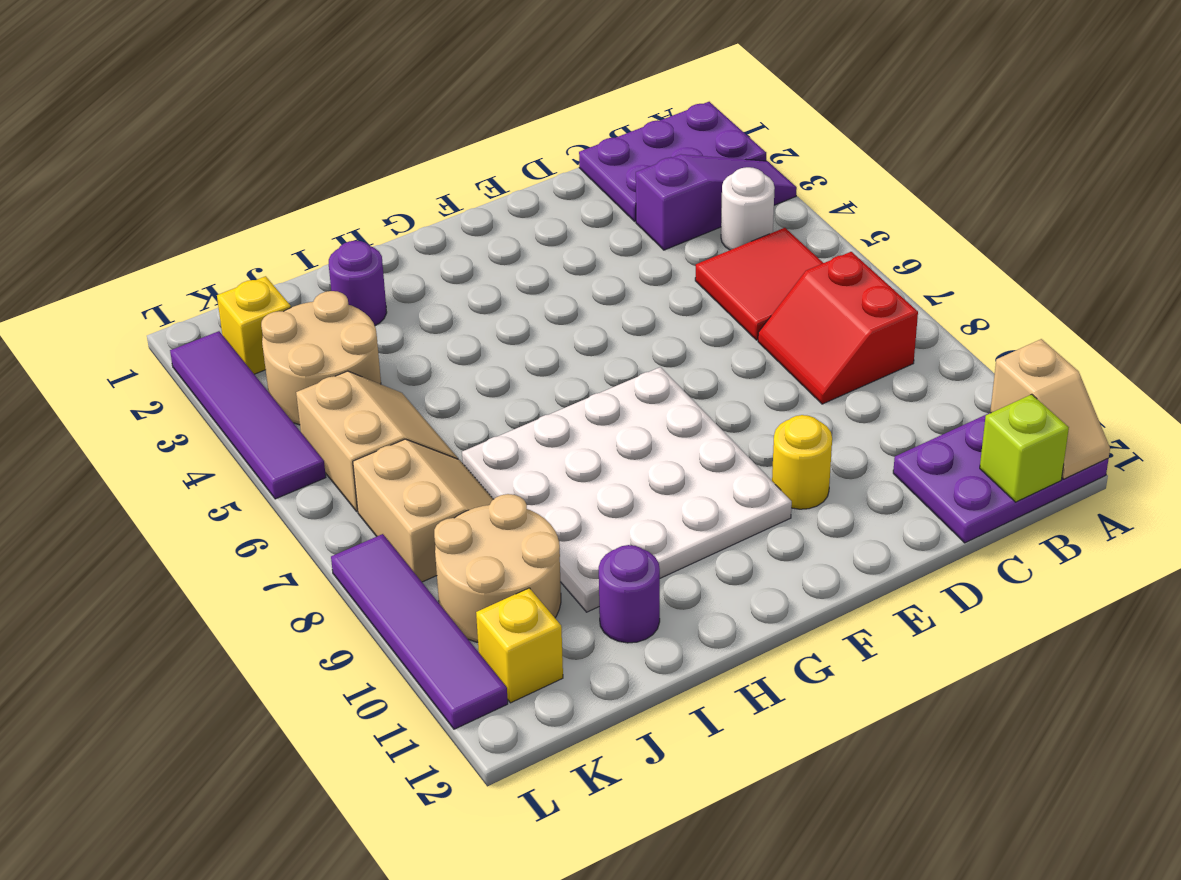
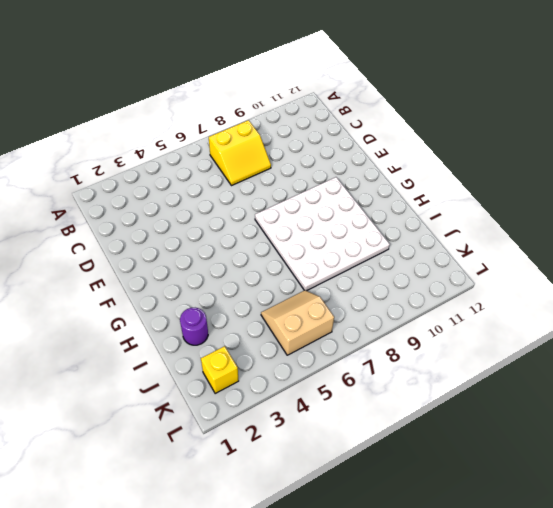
yellow slope B7:C8 level 1 top B -> red slope B7:C8 level 1 top B
none -> purple plate A1:C2 level 1
none -> purple slope A3:C3 level 1 top C
none -> purple plate A11:C12 level 1

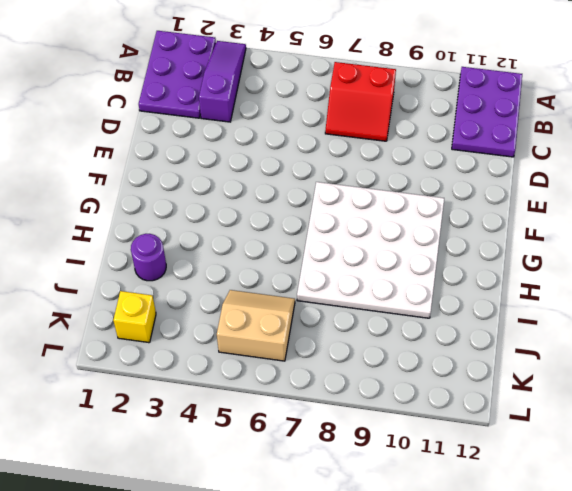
none -> white round brick B4 level 1
none -> red tile B5:C6 level 1
none -> yellow round brick E10 level 1

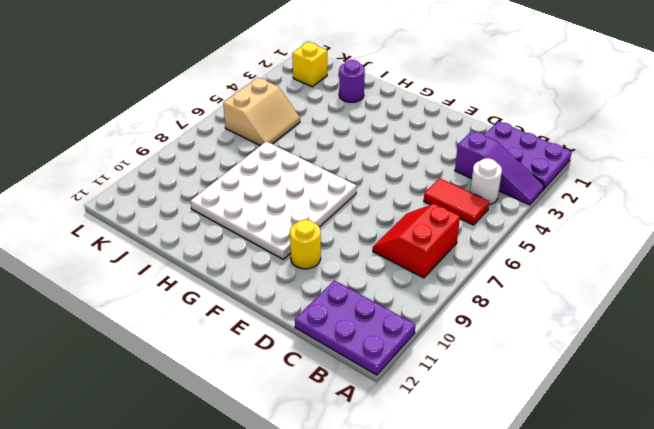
red tile B5:C5 level 1 -> red tile B5:C6 level 1
none -> purple round brick I11 level 1
none -> tan round brick J3:K4 level 1
none -> tan slope J7:K8 level 1 top K

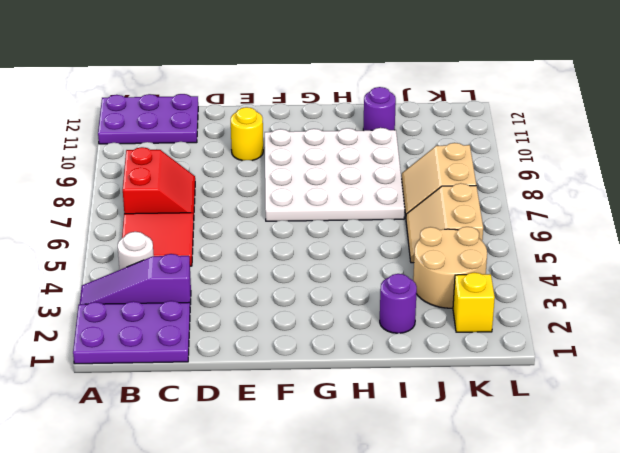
none -> tan round brick J9:K10 level 1
none -> yellow brick K11 level 1
none -> purple tile L2:L5 level 1

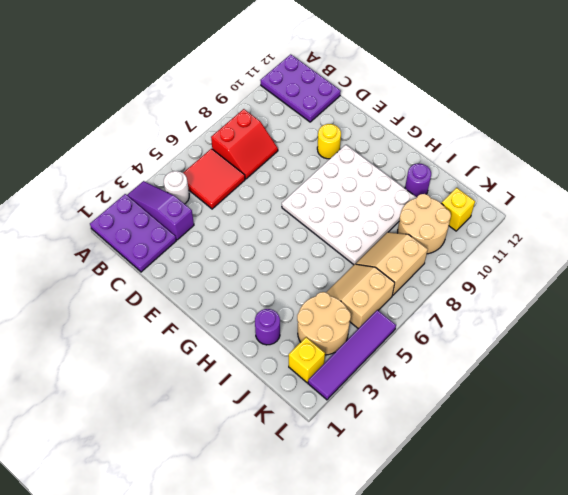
none -> purple tile L8:L11 level 1
none -> tan slope A11:A12 level 2 top 11
none -> lime brick B12 level 2

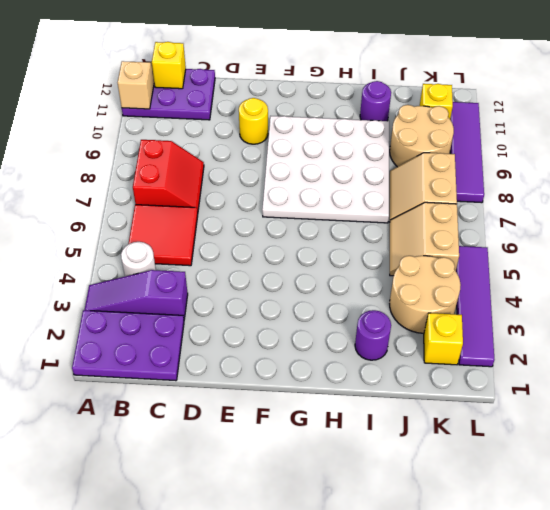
yellow brick B12 level 2 -> lime brick B12 level 2

